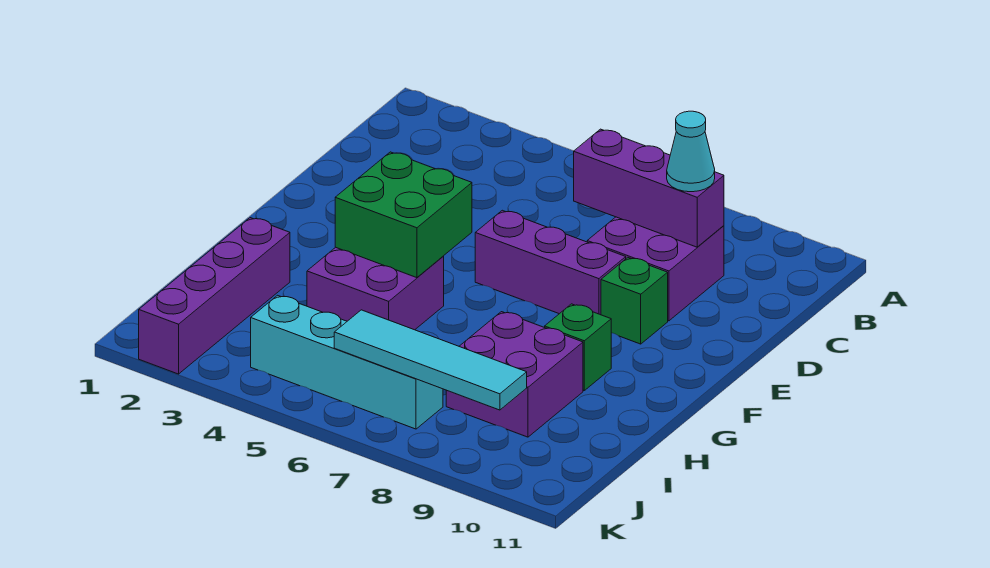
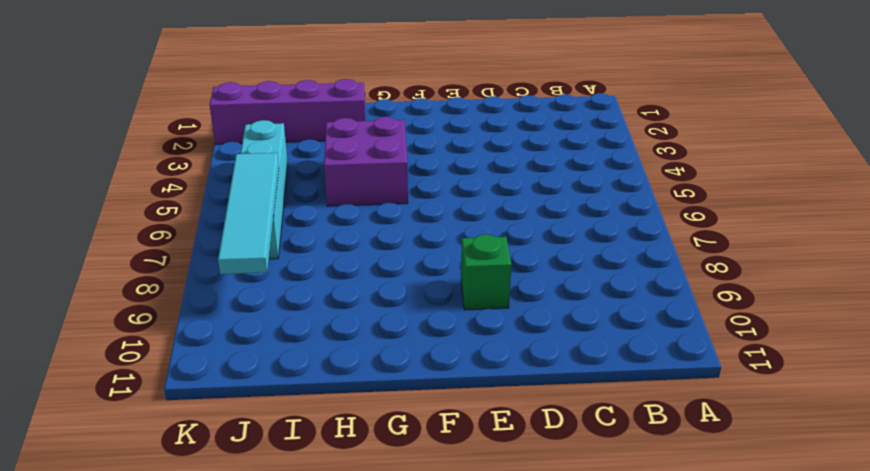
none -> purple brick C8:D9 level 1
none -> purple brick E6:E8 level 1
none -> green brick G9 level 1

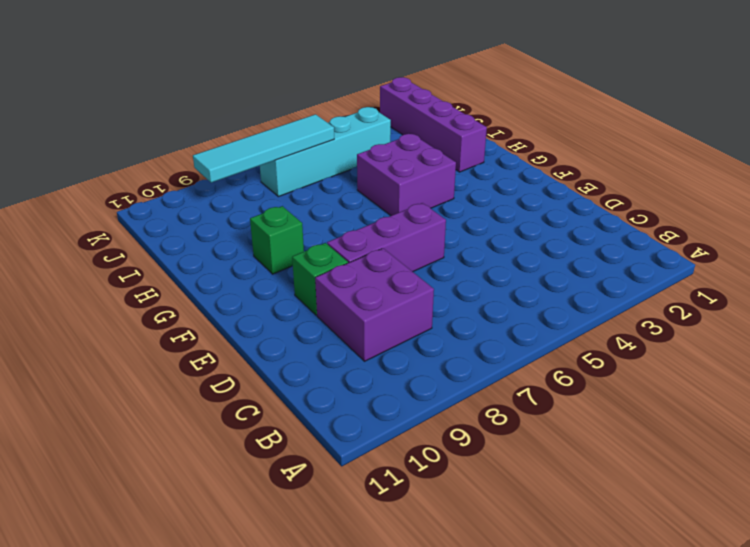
none -> purple brick H8:I9 level 1
none -> purple brick C7:C9 level 2
none -> green brick F4:G5 level 2

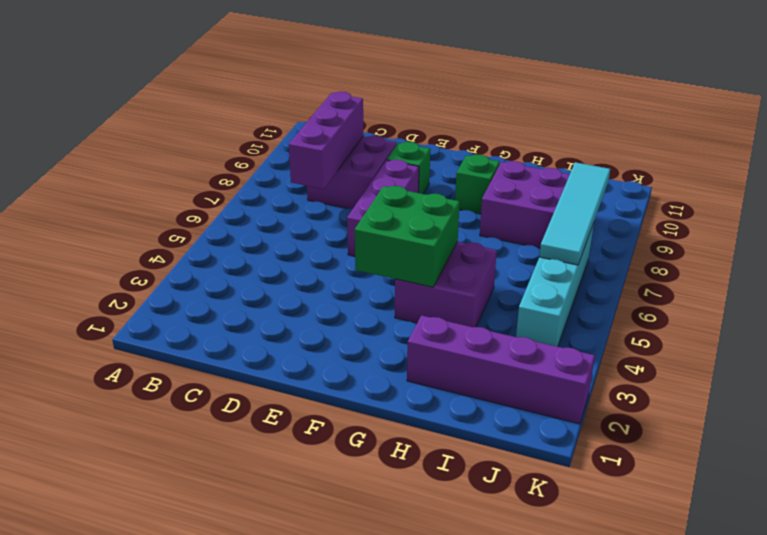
none -> cyan cone C9 level 3

